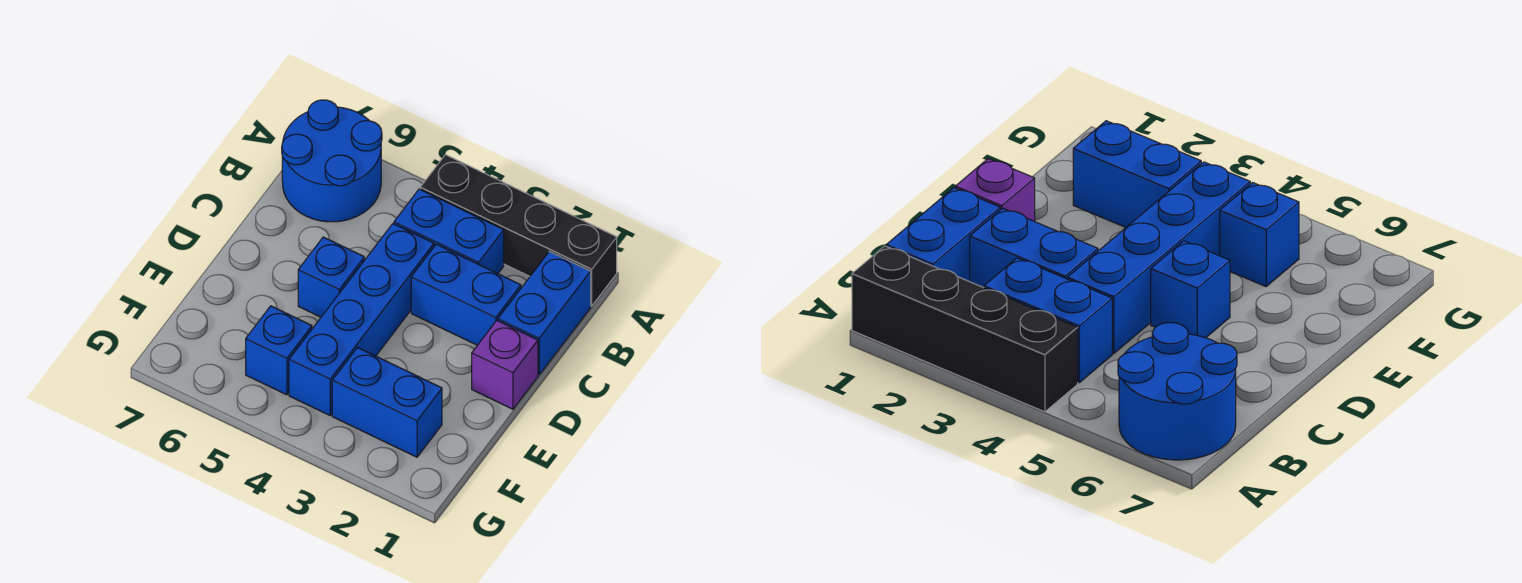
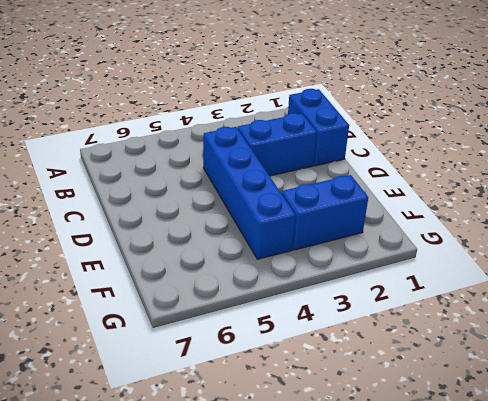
none -> black brick A1:A4 level 1
none -> blue round brick A6:B7 level 1

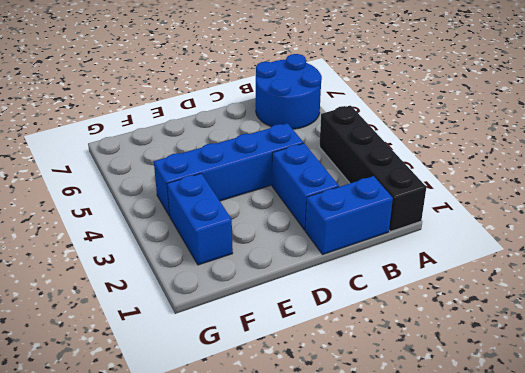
none -> blue brick B3:B4 level 1
none -> purple brick D1 level 1

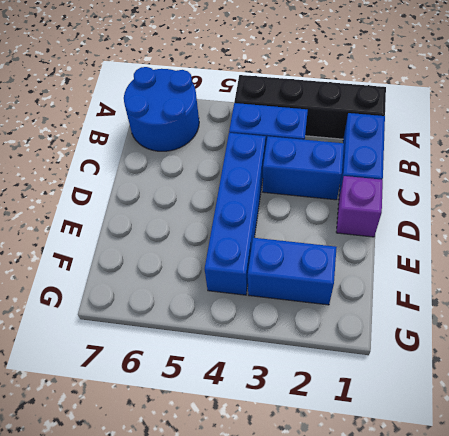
none -> blue brick D5 level 1
none -> blue brick F5 level 1

